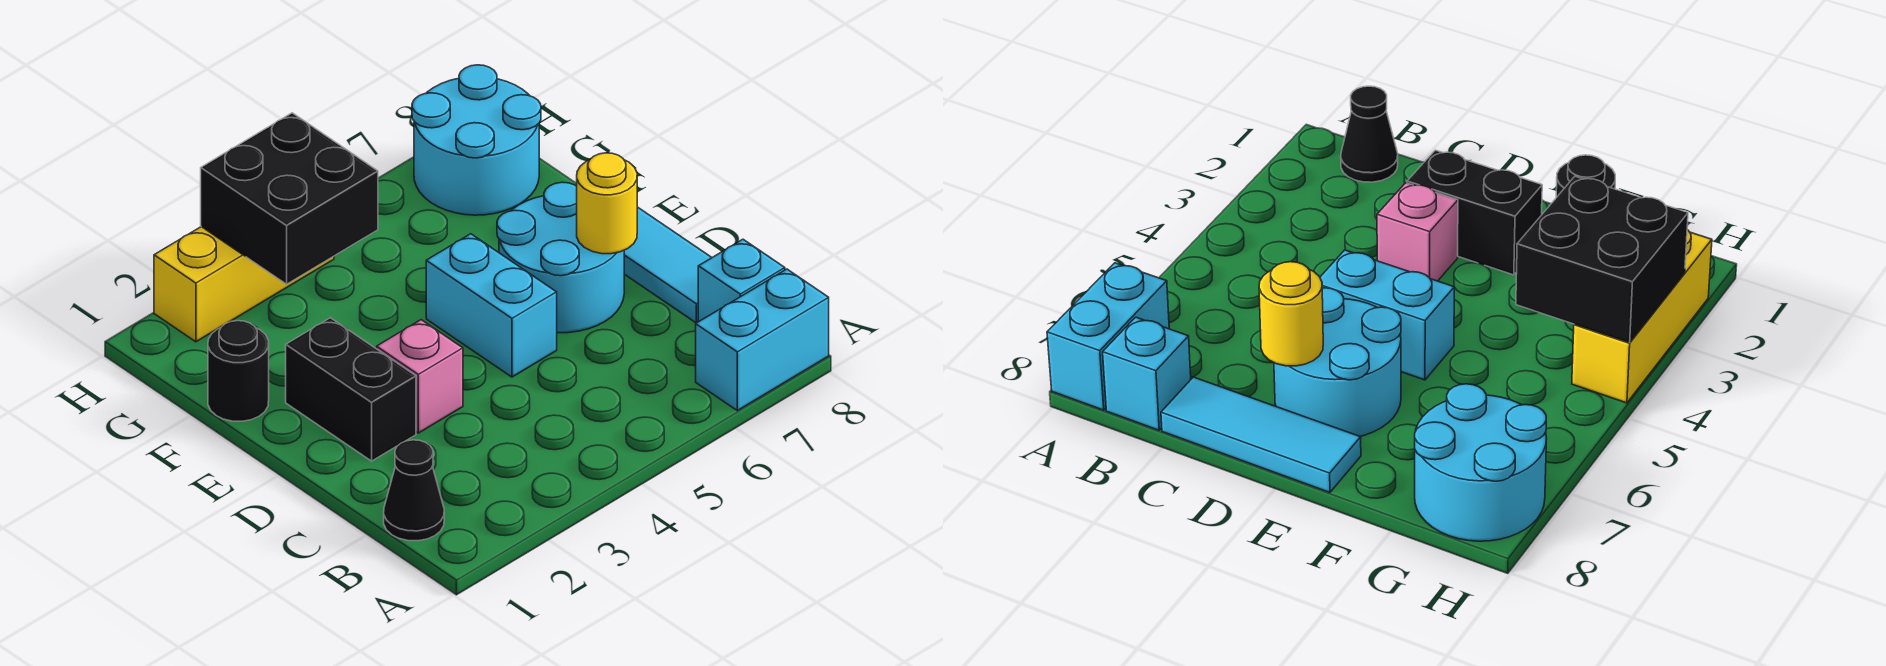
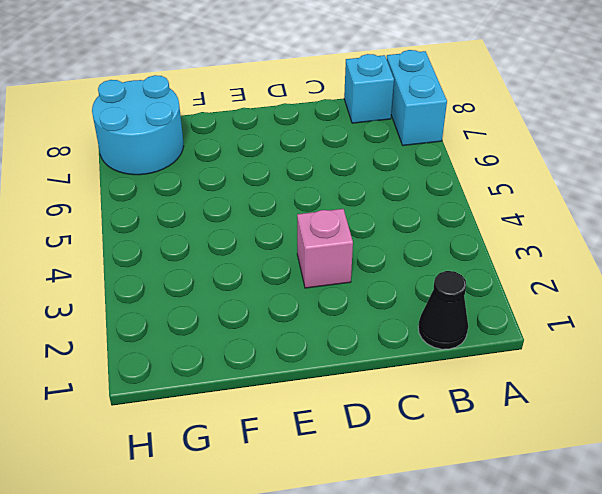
none -> cyan tile C8:E8 level 1
none -> black brick D2:E2 level 1
none -> cyan brick D5:E5 level 1

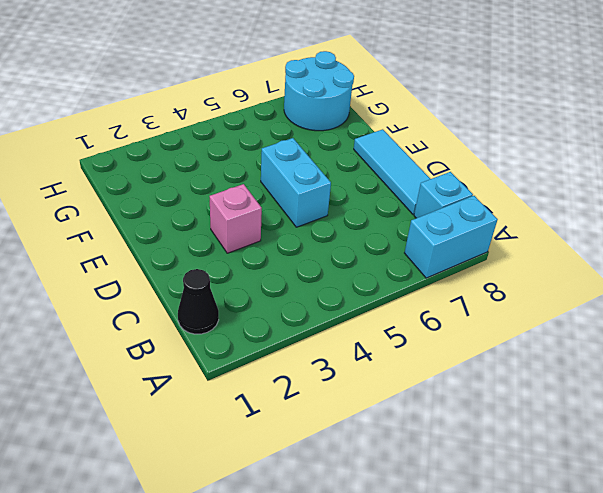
none -> black brick D2:E2 level 1
none -> cyan round brick D6:E7 level 1
none -> black round brick F1 level 1

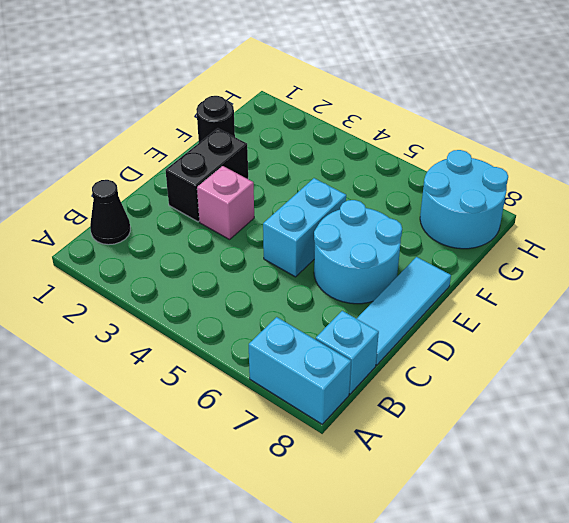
none -> yellow brick H2:H4 level 1
none -> yellow round brick D7 level 2
none -> black brick G3:H4 level 2

